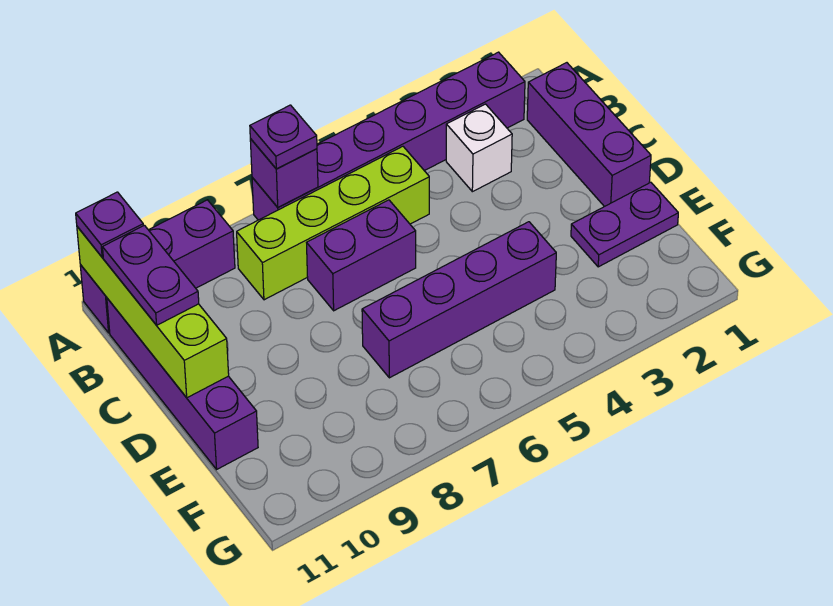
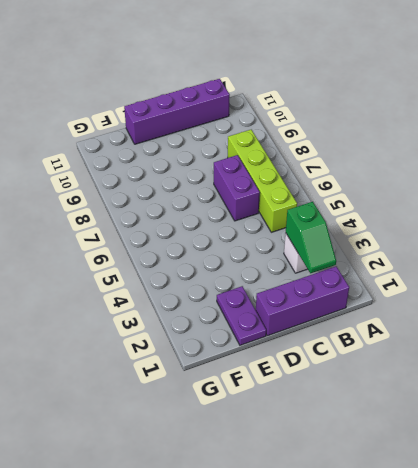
green slope B2:B3 level 2 top 3 -> none
none -> purple brick A2:A7 level 1
none -> purple brick A9:A11 level 1
none -> purple brick E4:E7 level 1

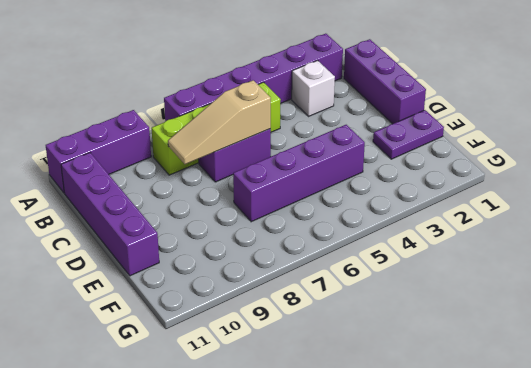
tan slope C6:C8 level 2 top 6 -> none
none -> purple brick A7 level 2
none -> lime brick A11:D11 level 2
none -> purple plate A7 level 3

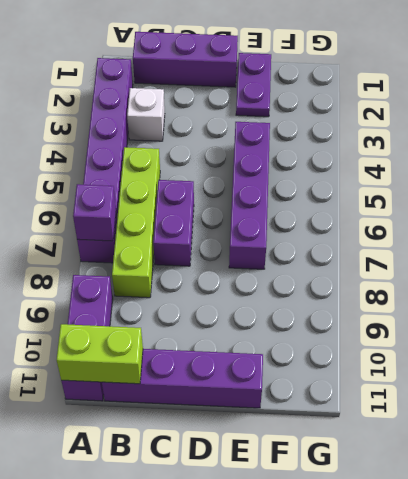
lime brick A11:B11 level 2 -> lime brick A11:D11 level 2
none -> purple plate A7 level 3
none -> purple plate A11 level 3
none -> purple plate B11:C11 level 3

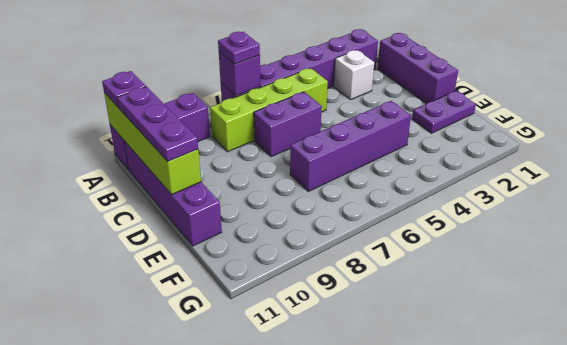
purple plate B11:D11 level 3 -> purple plate B11:C11 level 3

